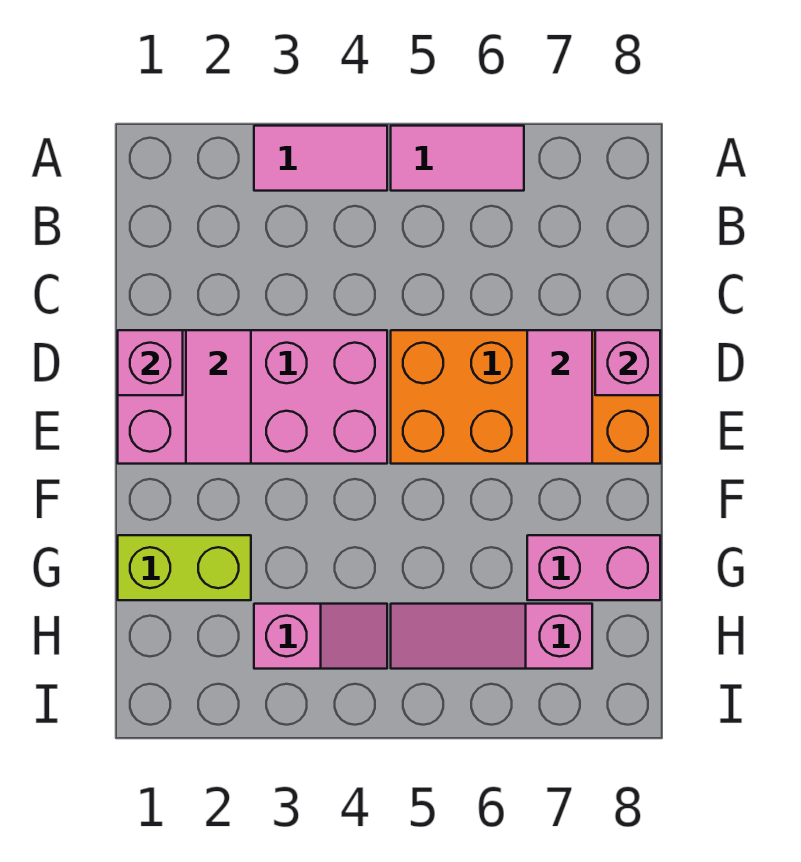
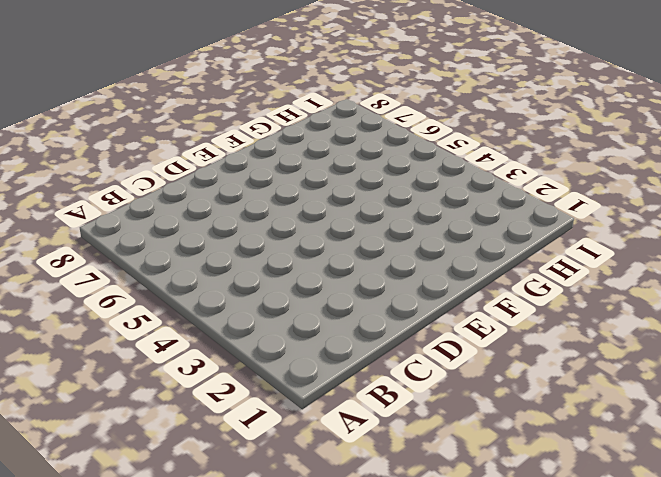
none -> pink tile A3:A4 level 1
none -> pink tile A5:A6 level 1
none -> pink brick D1:E4 level 1

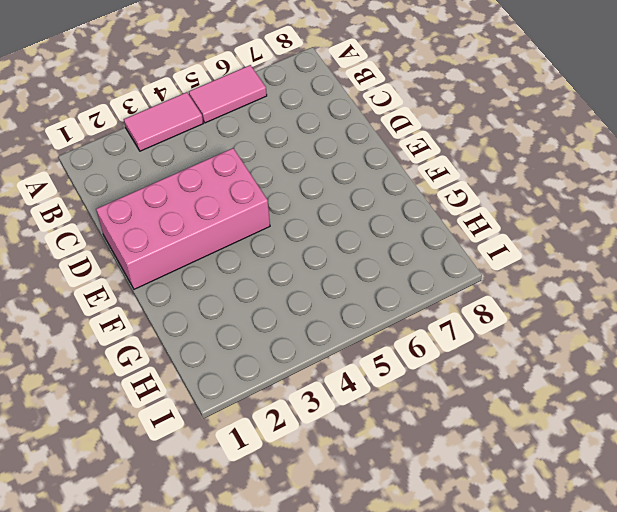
none -> orange brick D5:E8 level 1
none -> lime brick G1:G2 level 1
none -> pink brick G7:G8 level 1

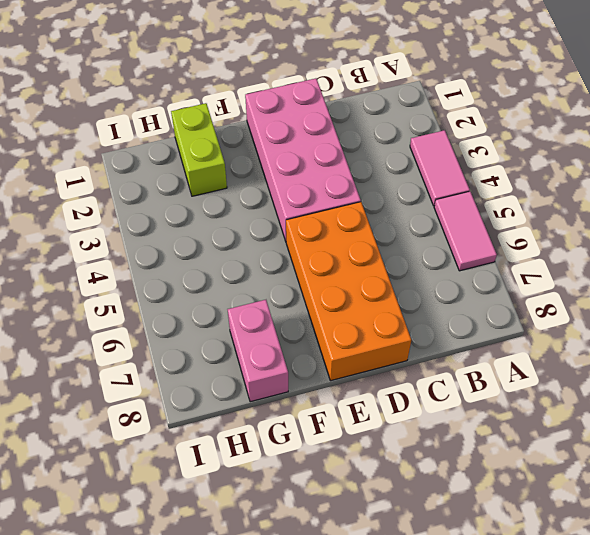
none -> pink slope H3:H4 level 1 top 3
none -> pink slope H5:H7 level 1 top 7
none -> pink brick D1 level 2

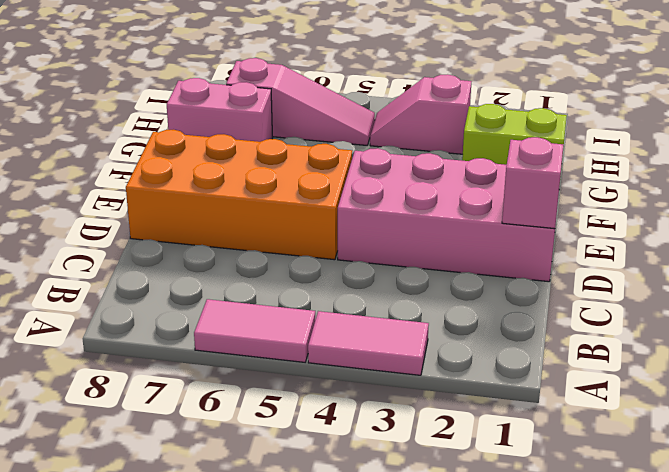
none -> pink tile D2:E2 level 2
none -> pink tile D7:E7 level 2
none -> pink brick D8 level 2

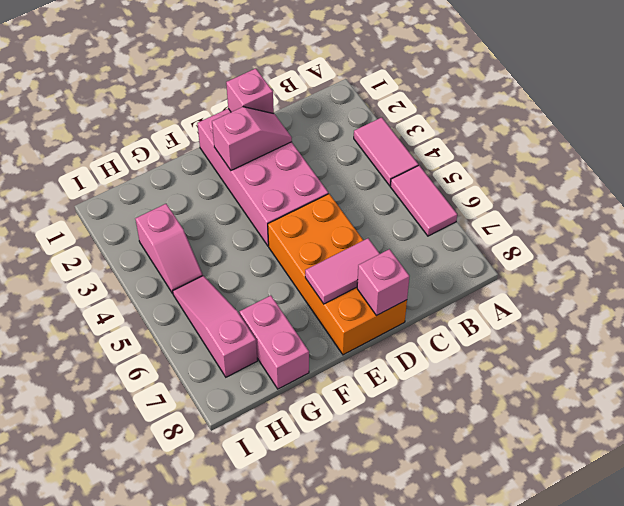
pink slope D2:E2 level 2 top E -> pink tile D2:E2 level 2
none -> lime brick G1:G2 level 1

